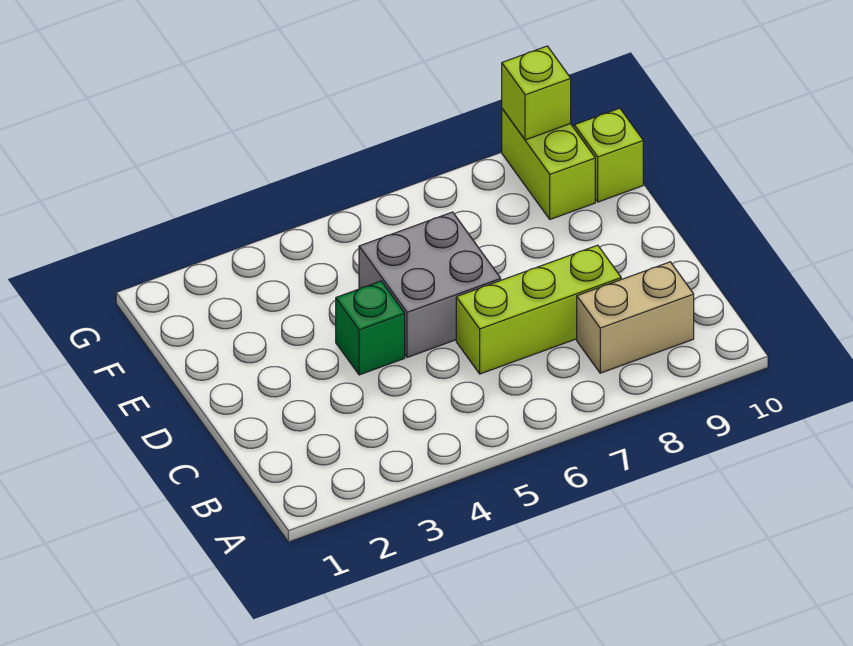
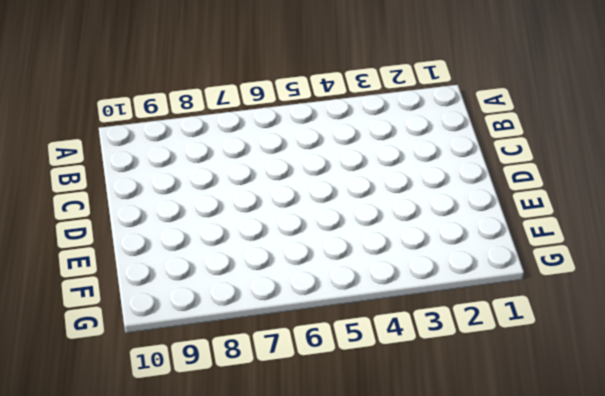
none -> tan brick B8:B9 level 1
none -> lime brick C6:C8 level 1

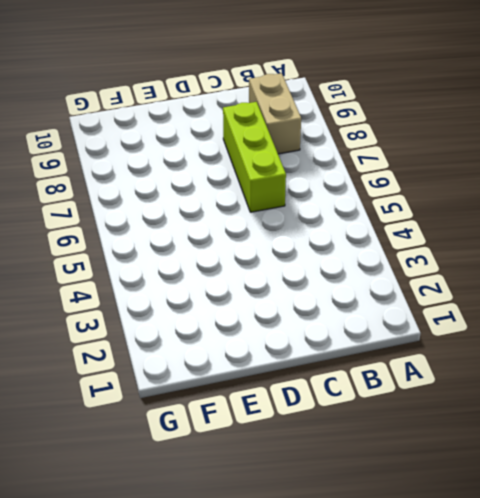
none -> green brick D4 level 1
none -> grey brick D5:E6 level 1

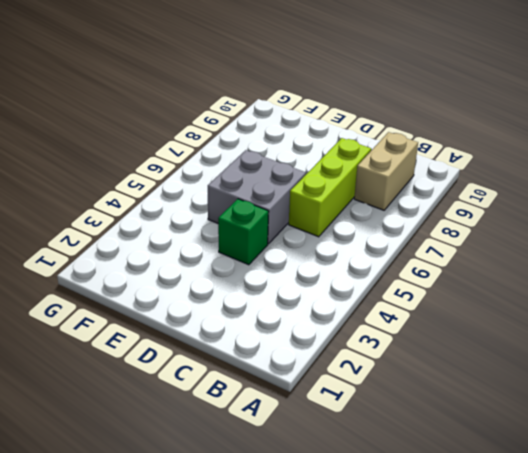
none -> lime brick F9:G9 level 1
none -> lime brick F10 level 1

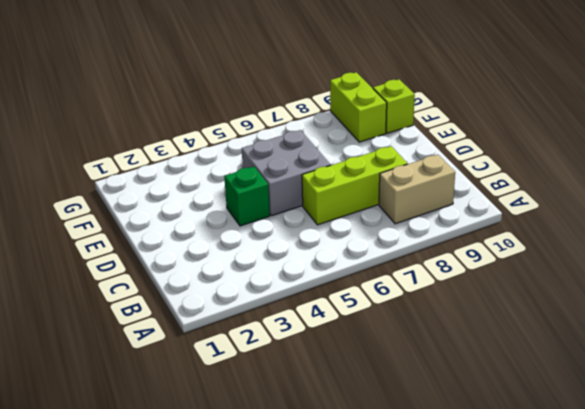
none -> lime brick G9 level 2

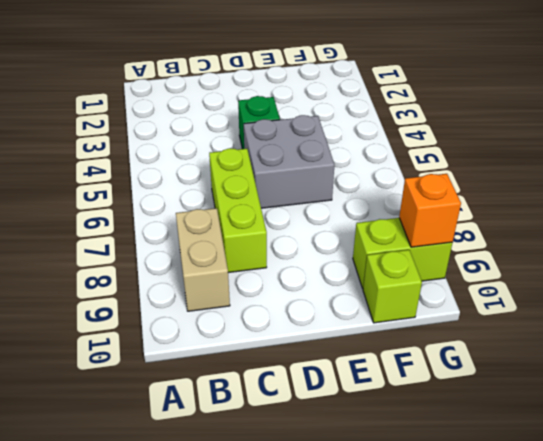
orange brick G9 level 2 -> lime brick G9 level 2

